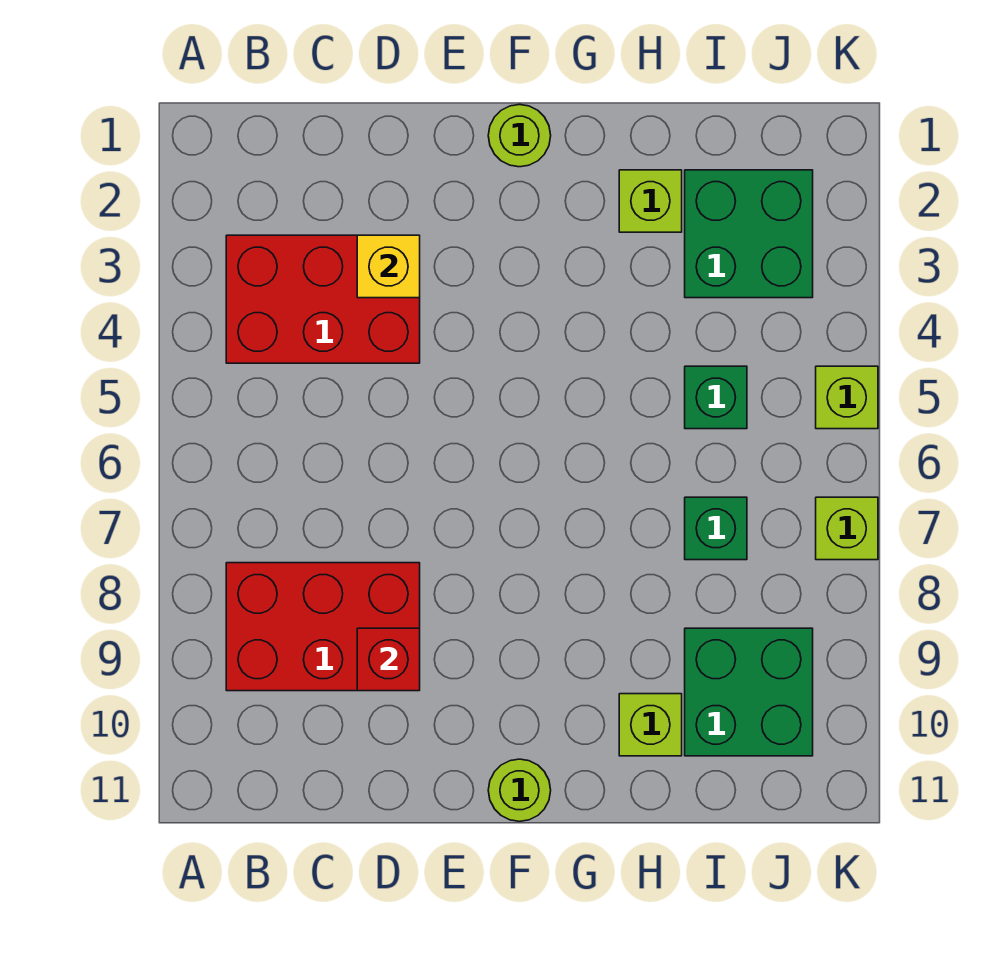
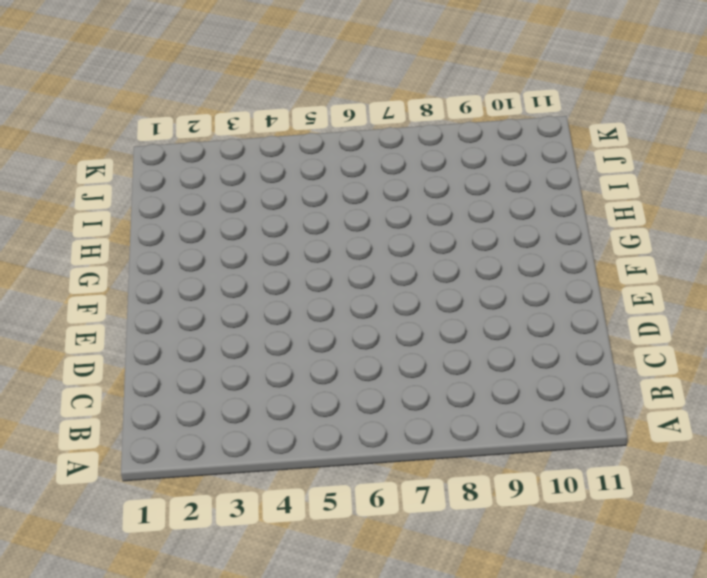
none -> red brick B3:D4 level 1
none -> red brick B8:D9 level 1
none -> lime round brick F1 level 1

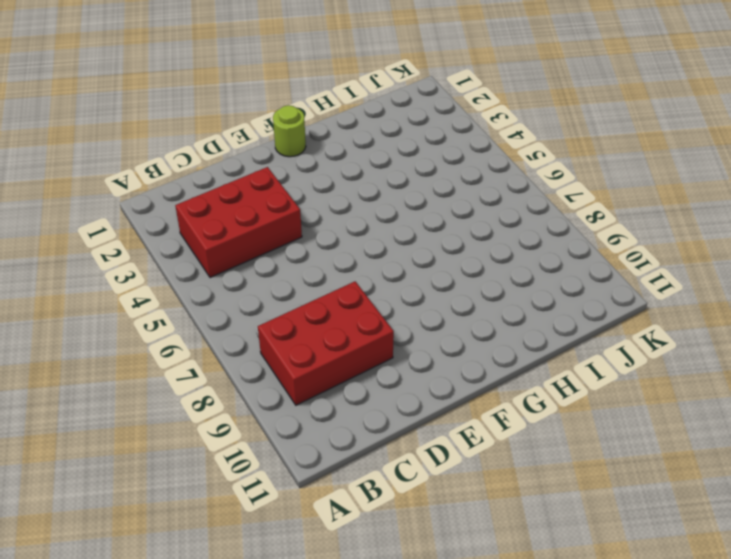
none -> lime round brick F11 level 1
none -> lime brick H2 level 1
none -> lime brick H10 level 1

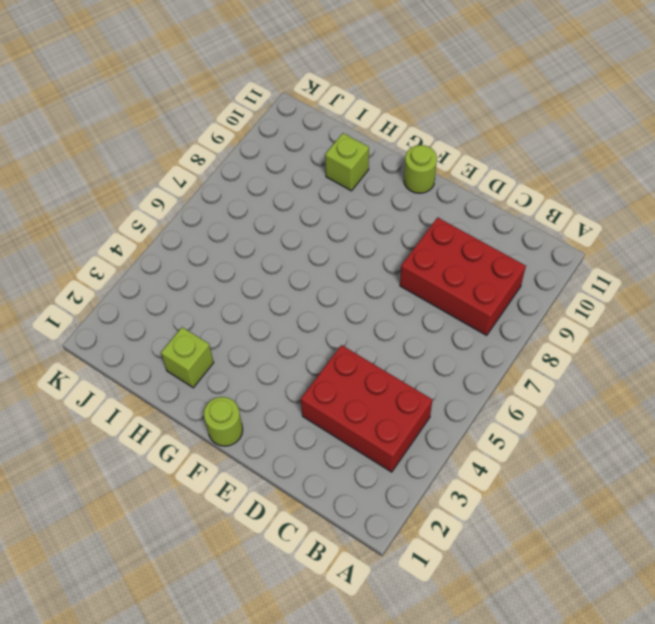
none -> green brick I2:J3 level 1
none -> green brick I5 level 1
none -> green brick I7 level 1

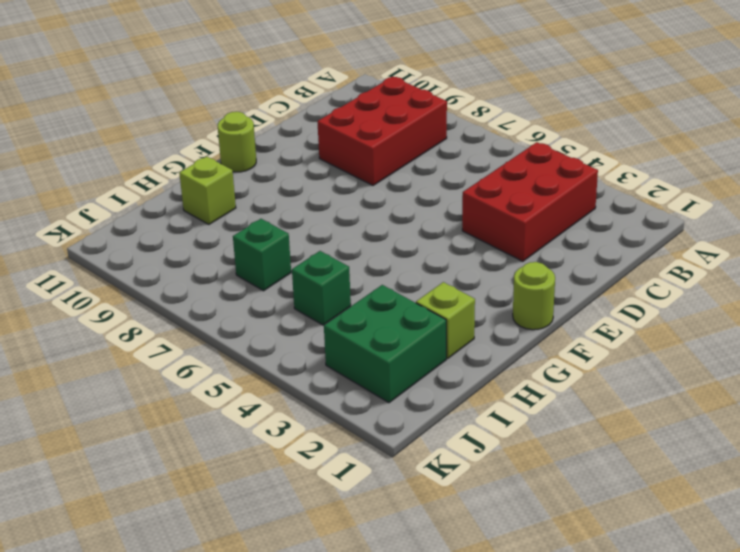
none -> green brick I9:J10 level 1
none -> lime brick K5 level 1
none -> lime brick K7 level 1

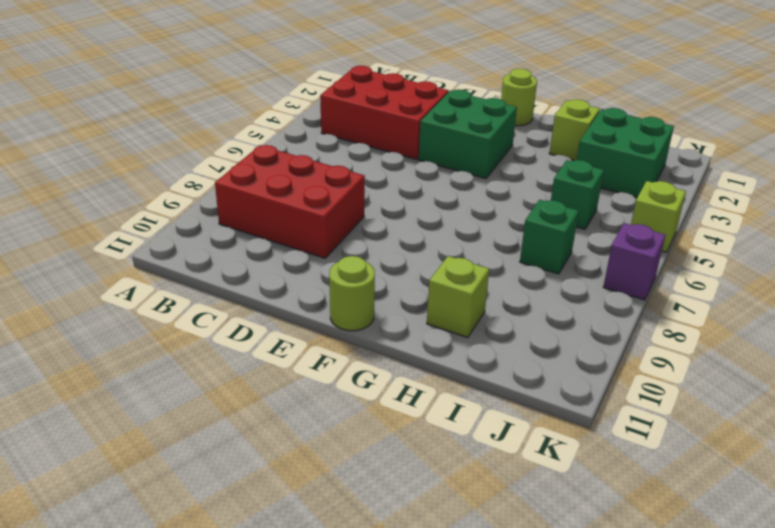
green brick E3:F4 level 1 -> green brick I9:J10 level 1
purple brick K7 level 1 -> lime brick K7 level 1
none -> yellow brick D3 level 2
none -> red brick D9 level 2

